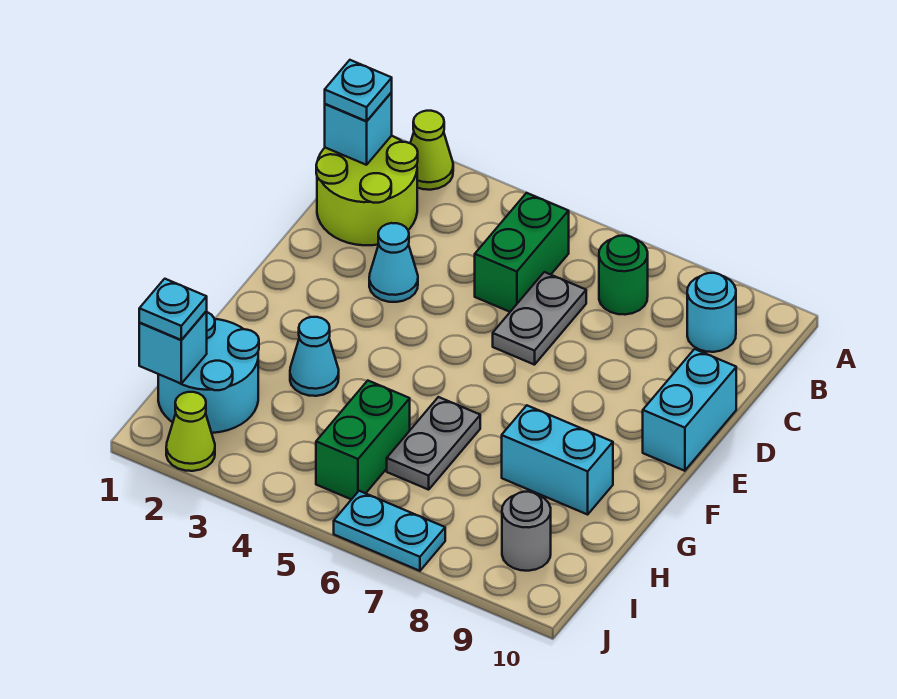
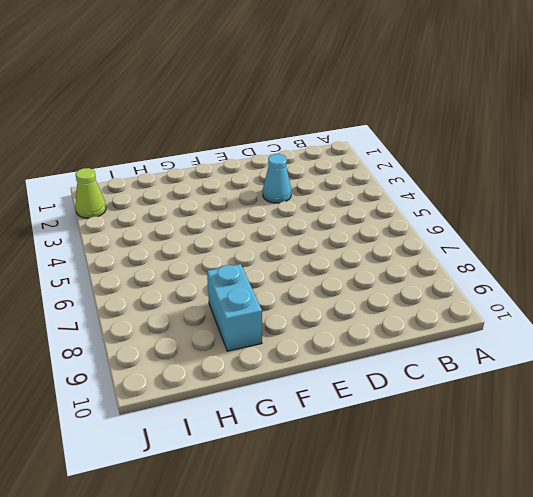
none -> lime cone A2 level 1
none -> lime round brick B1:C2 level 1
none -> green brick B5:C5 level 1

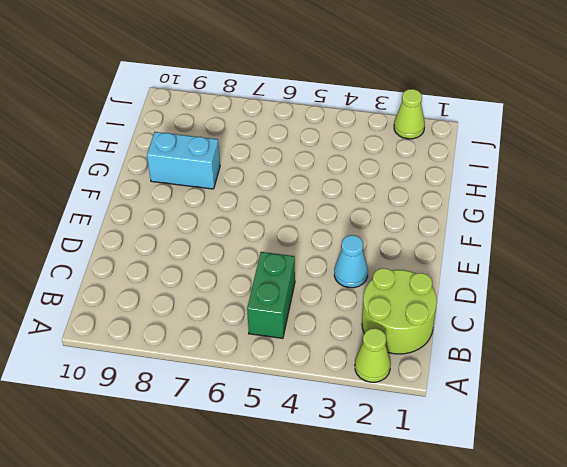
none -> green round brick B7 level 1
none -> cyan round brick B9 level 1
none -> grey plate C6:D6 level 1

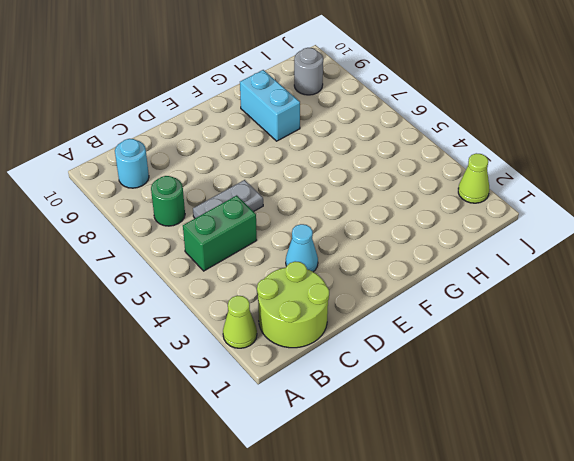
none -> cyan brick D10:E10 level 1
none -> cyan cone G3 level 1
none -> grey plate G6:H6 level 1

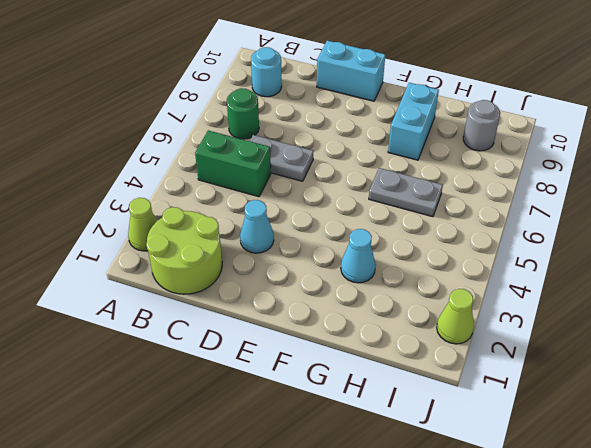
none -> cyan round brick H1:I2 level 1
none -> green brick H5:I5 level 1
none -> cyan plate J6:J7 level 1

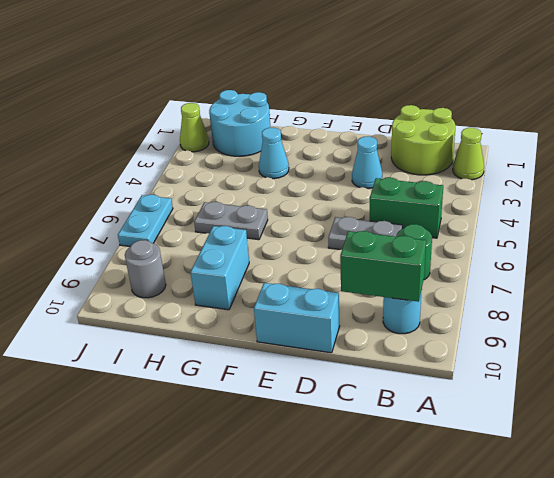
green brick B9:C9 level 2 -> green brick H5:I5 level 1
none -> cyan brick B1 level 2
none -> cyan brick I1 level 2
none -> cyan plate B1 level 3

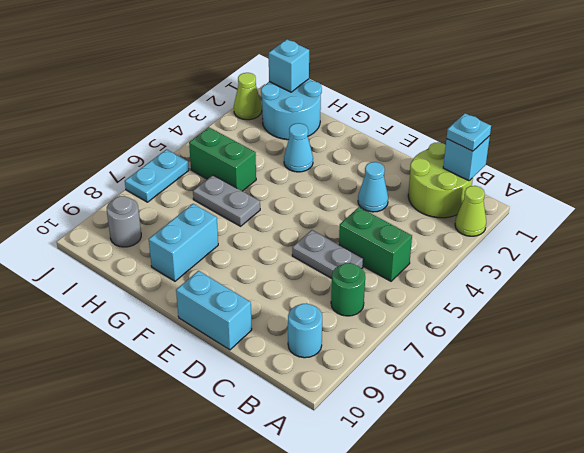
none -> cyan plate I1 level 3

